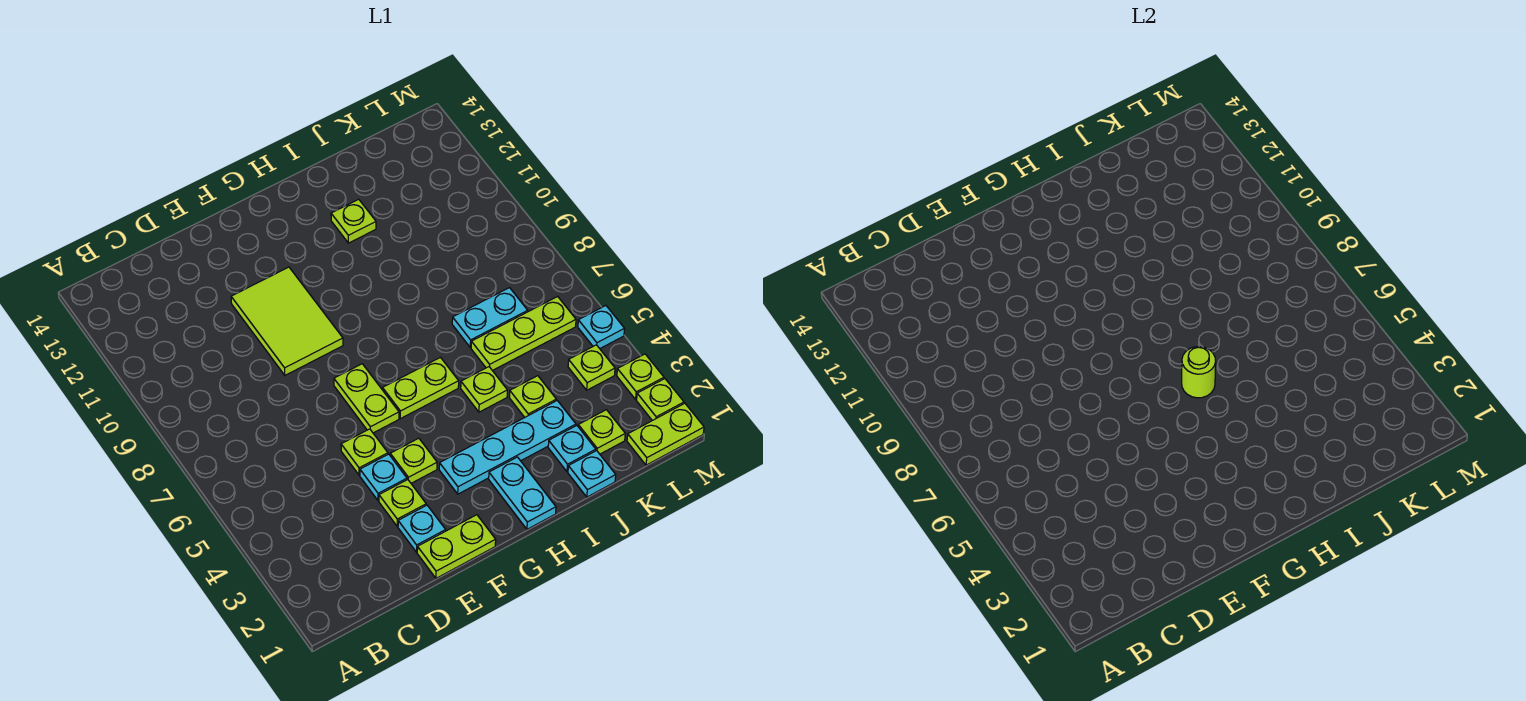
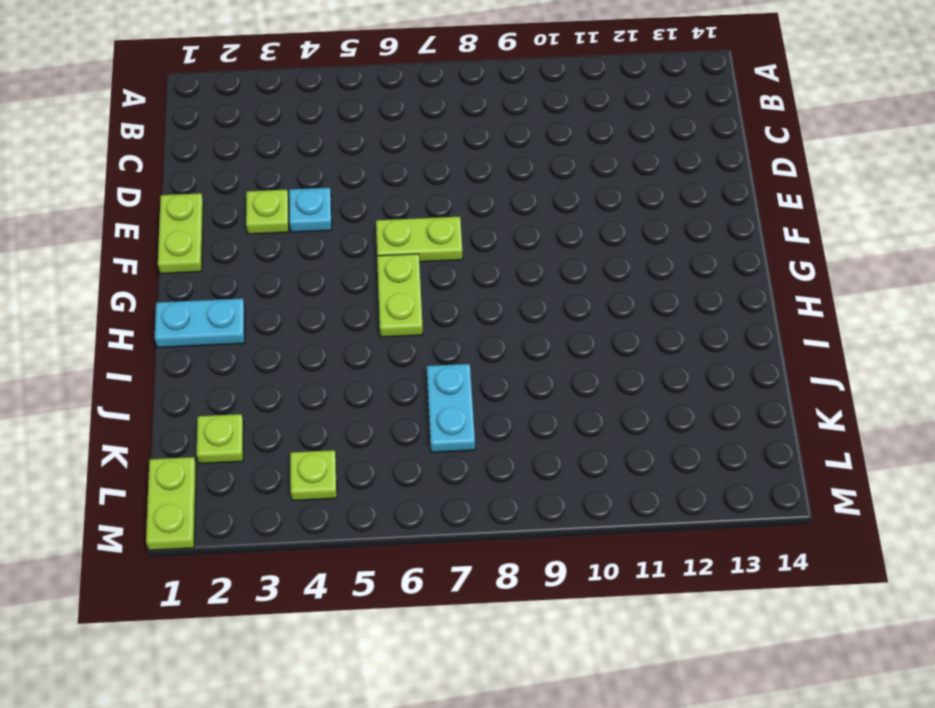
none -> cyan plate E2 level 1
none -> lime plate E5 level 1
none -> lime tile E9:F11 level 1

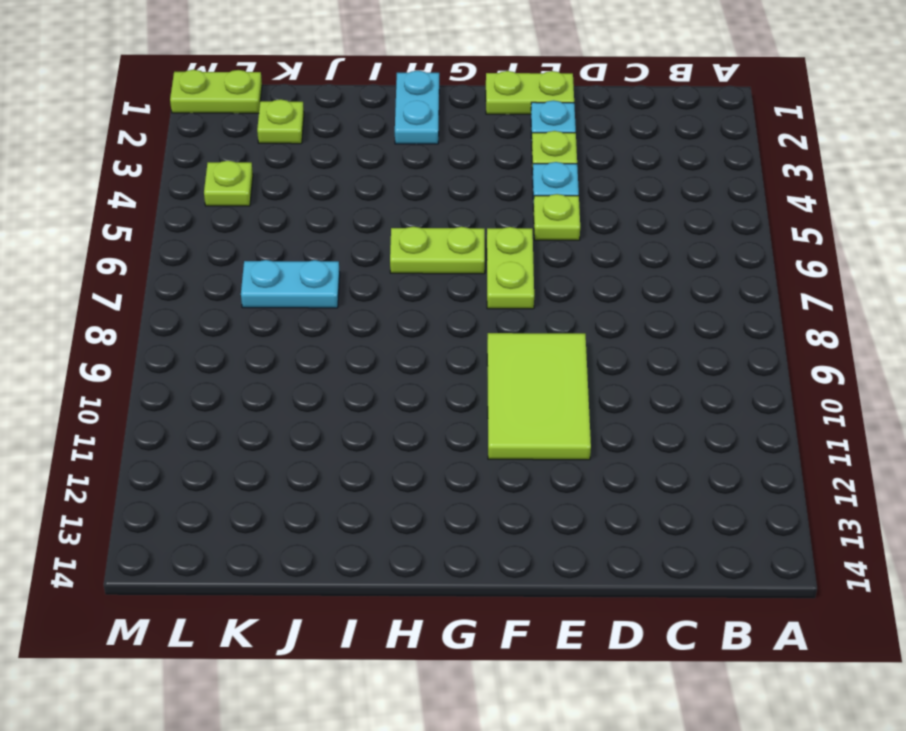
none -> lime plate F4 level 1
none -> cyan plate G3:J3 level 1
none -> lime plate I5 level 1

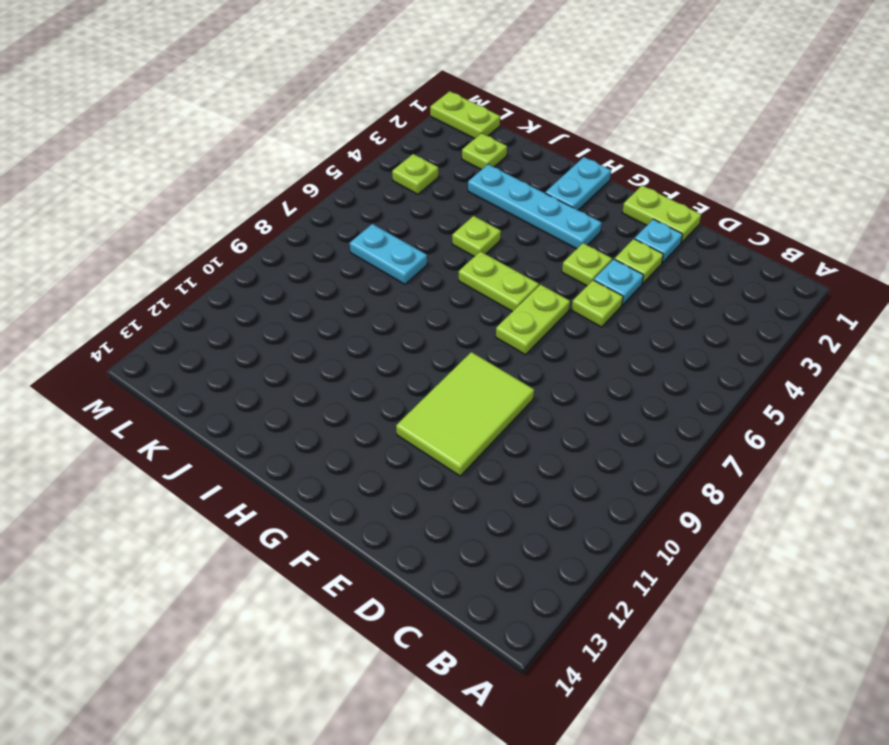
none -> lime plate I12 level 1
none -> cyan plate J1 level 1
none -> cyan plate J2 level 1

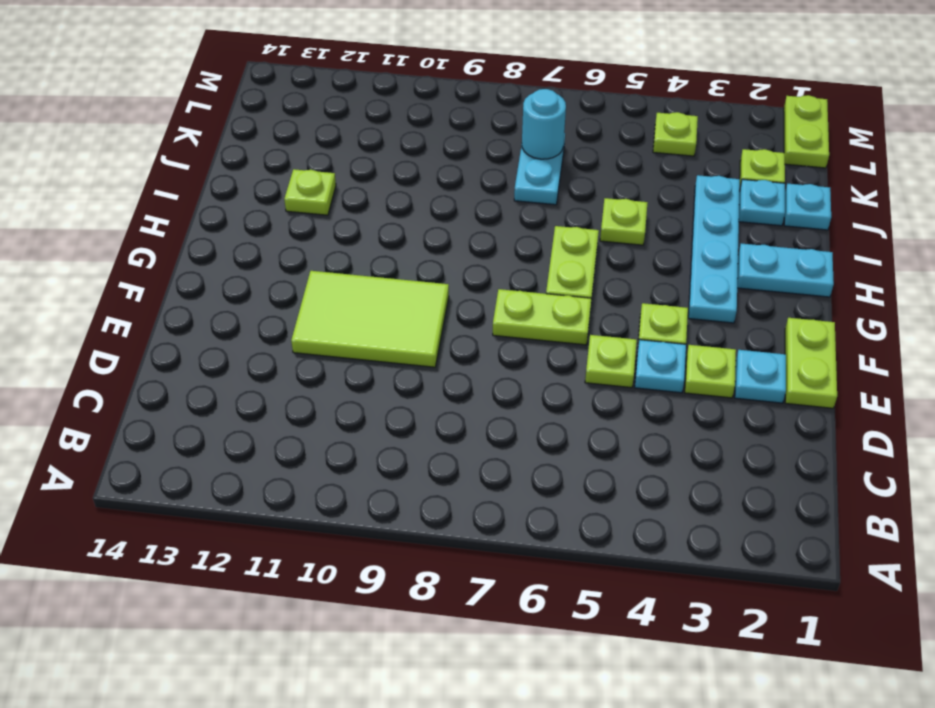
cyan round brick K7 level 2 -> none
none -> lime plate J4 level 1
none -> lime plate J6:L6 level 1
none -> lime plate M2 level 1

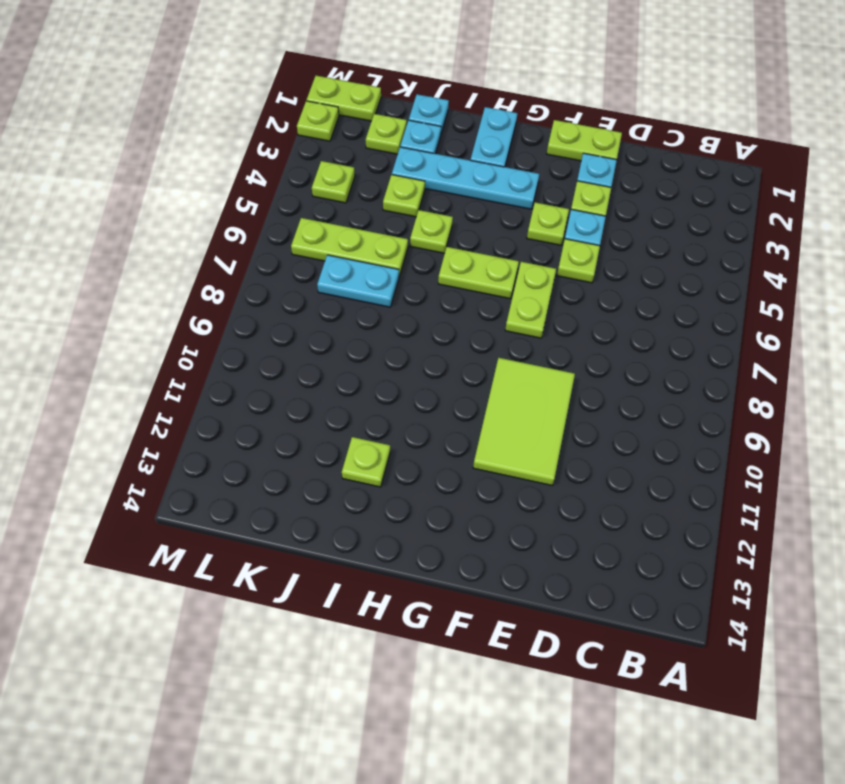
none -> lime plate M3 level 1
none -> cyan plate M5 level 1
none -> lime round brick H6 level 2

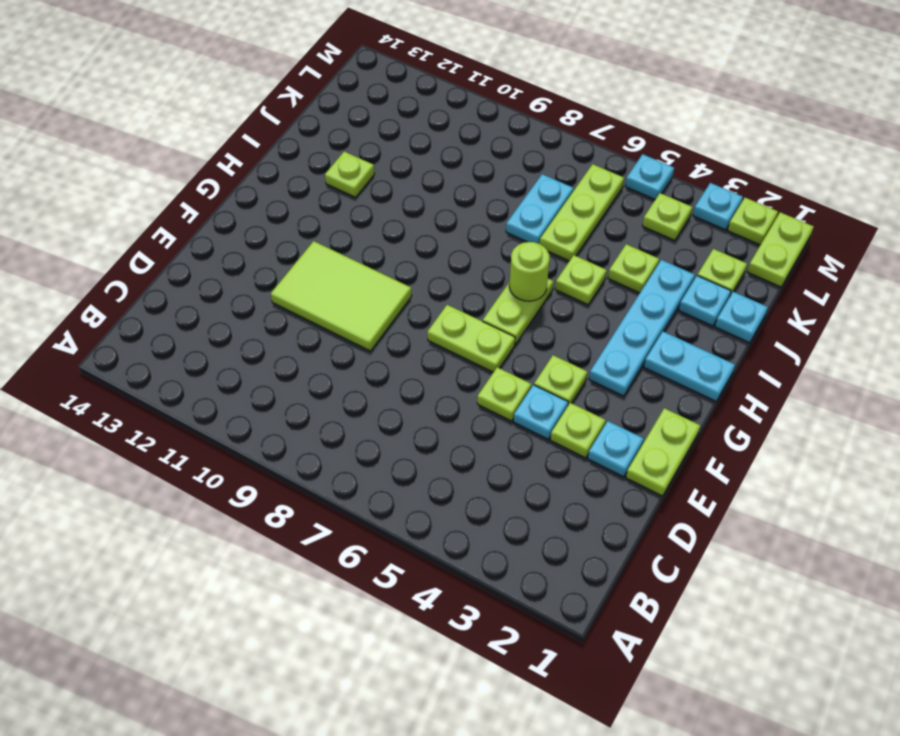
cyan plate M3 level 1 -> lime plate M3 level 1

